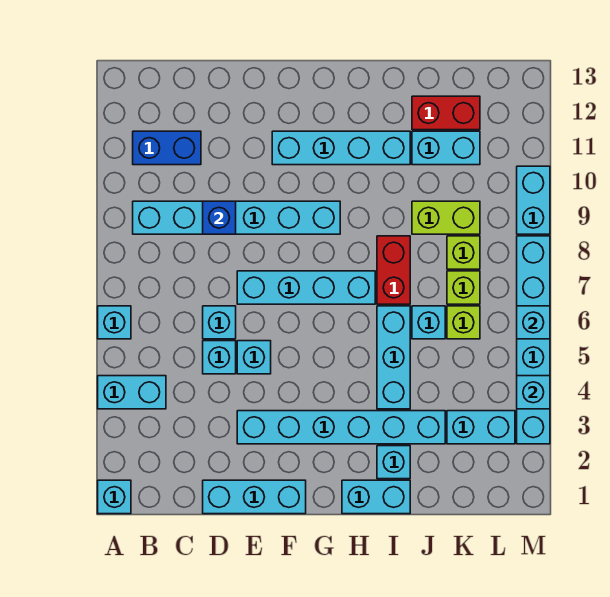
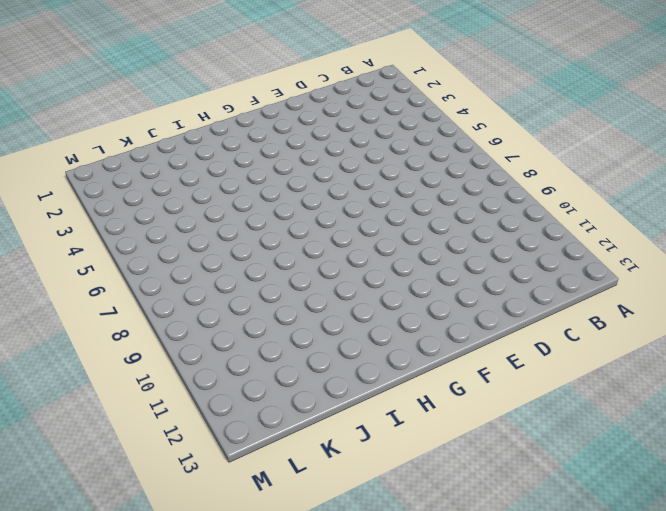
none -> cyan brick A1 level 1
none -> cyan brick A4:B4 level 1
none -> cyan brick A6 level 1

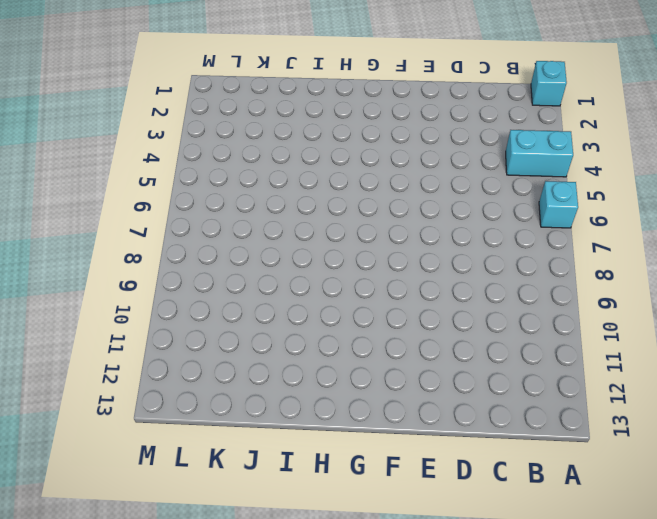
none -> cyan brick B9:G9 level 1
none -> blue brick B11:C11 level 1
none -> cyan brick D1:F1 level 1

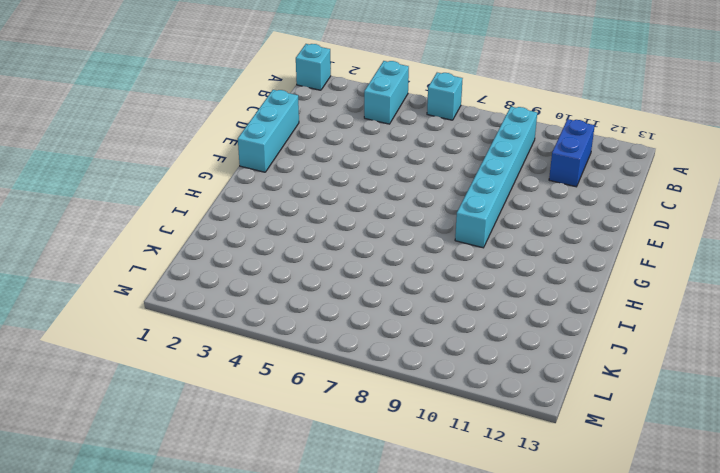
none -> cyan brick D5 level 1
none -> cyan brick D6 level 1
none -> cyan brick E3:J3 level 1

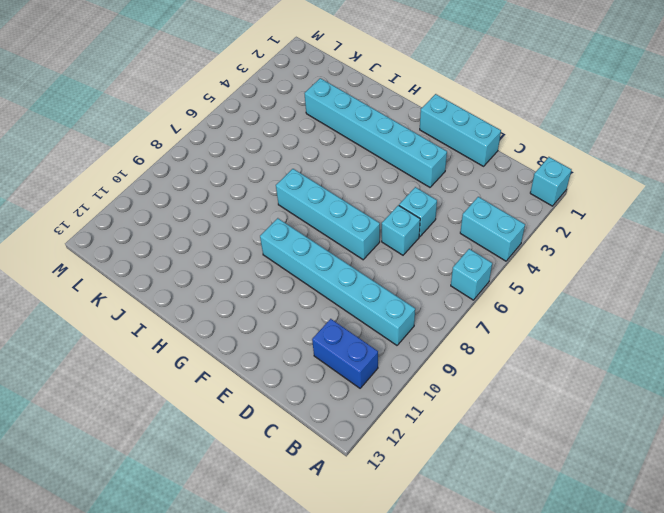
none -> cyan brick E5 level 1
none -> cyan brick F11:I11 level 1
none -> cyan brick H1:I1 level 1

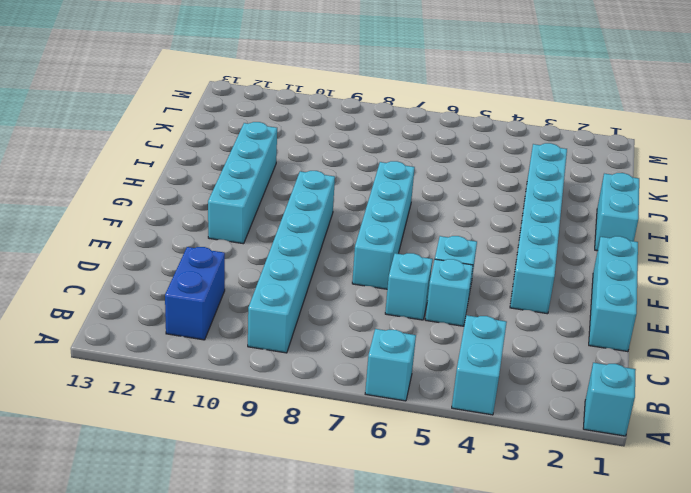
none -> cyan brick I2 level 1
none -> cyan brick I4:I6 level 1
none -> red brick I7:I8 level 1

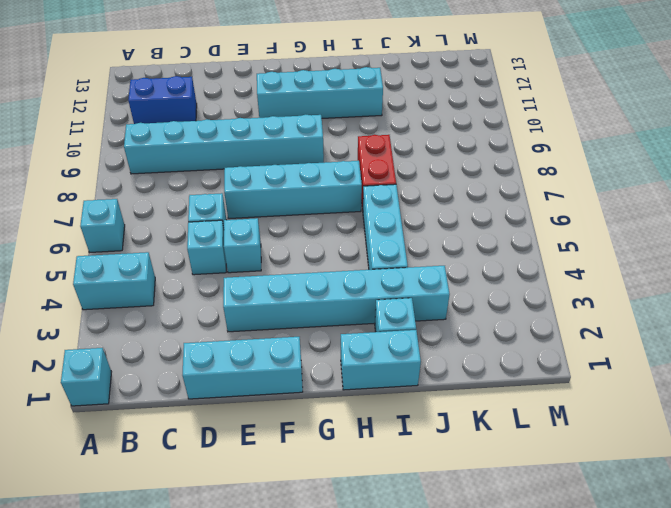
none -> cyan brick J6 level 1
none -> lime brick J9:K9 level 1
none -> cyan brick J11:K11 level 1

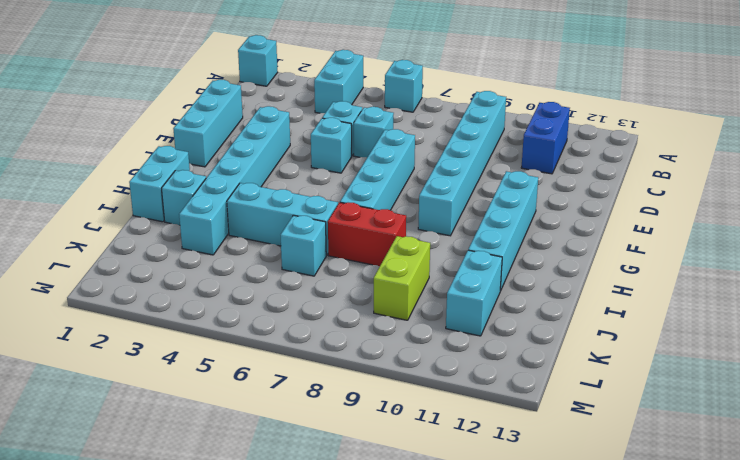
none -> red brick J12:K12 level 1
none -> cyan brick K3:L3 level 1
none -> lime brick K6 level 1

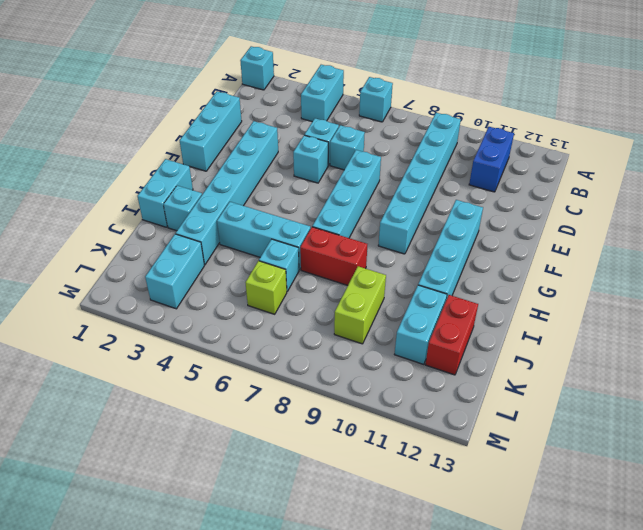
none -> lime brick K7 level 1
none -> lime brick K8 level 1
none -> cyan brick M3:M8 level 1

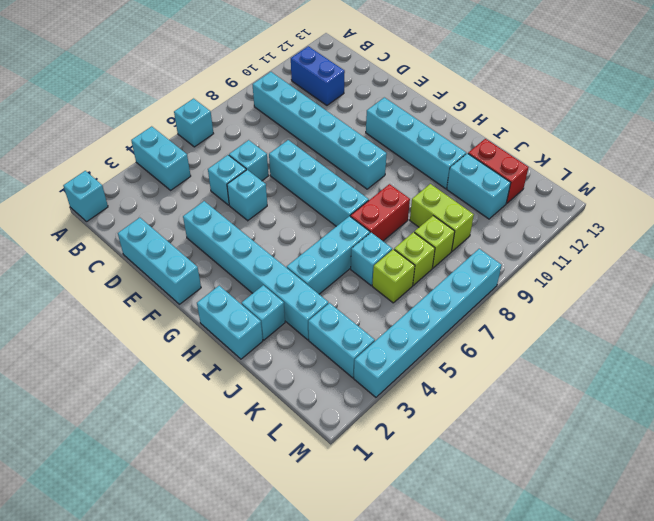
none -> cyan brick M9:M10 level 1
none -> blue brick D9 level 2
none -> cyan brick M4 level 2

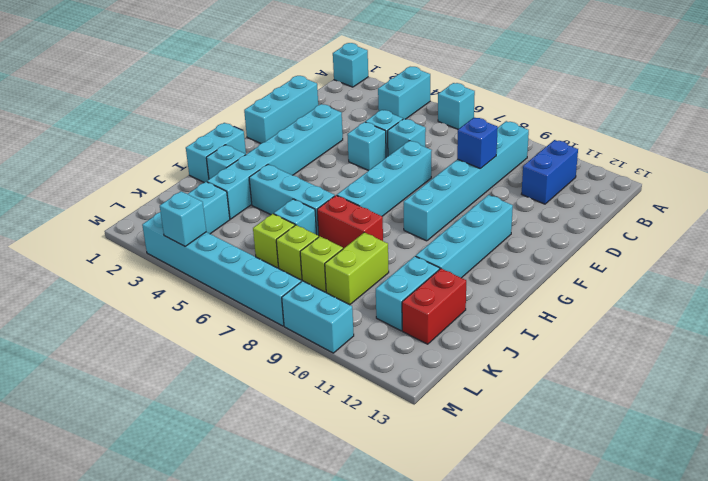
none -> cyan brick M6 level 2

